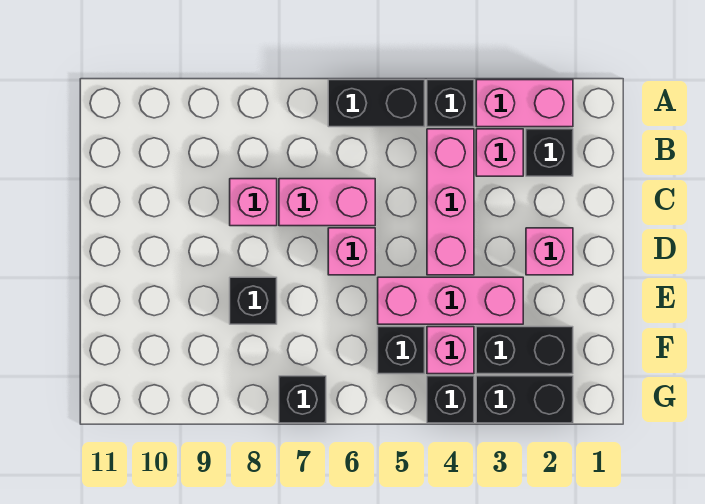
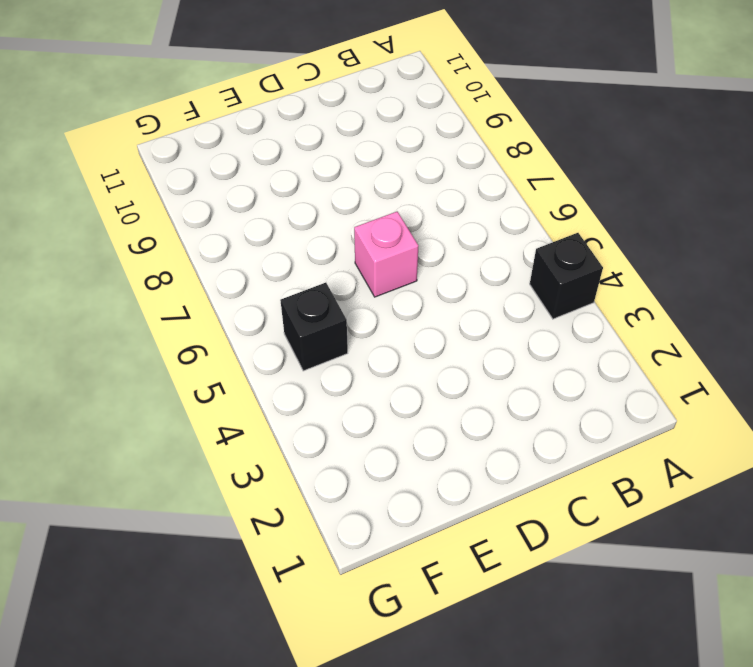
none -> pink brick A2:A3 level 1
none -> black brick A5:A6 level 1
none -> black brick B2 level 1

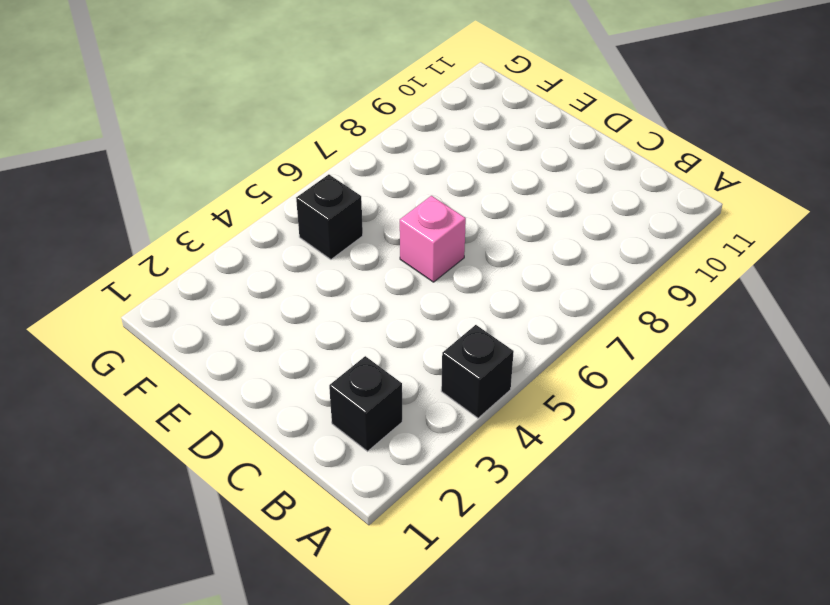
none -> pink brick A2:A3 level 1
none -> black brick A5:A6 level 1
none -> pink brick B3 level 1

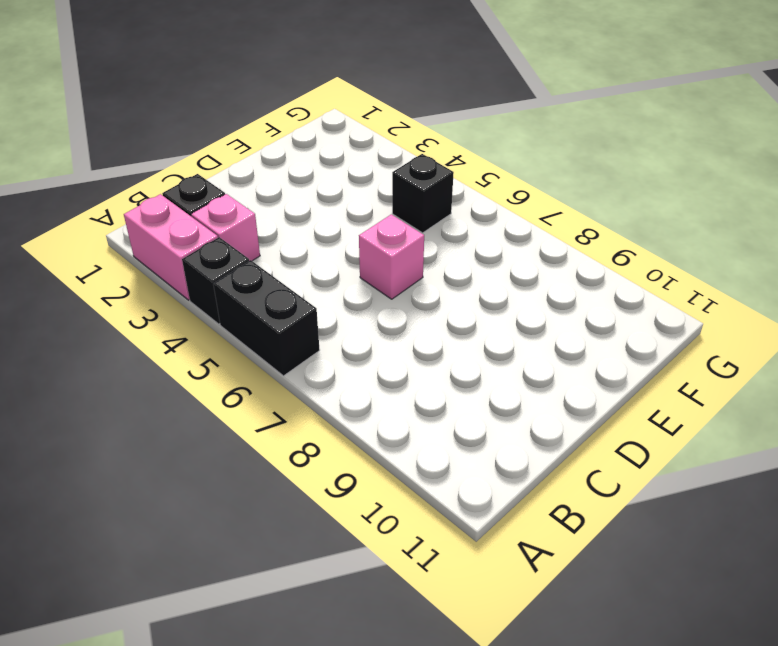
none -> pink brick B4:D4 level 1
none -> pink brick C6:C7 level 1
none -> pink brick C8 level 1

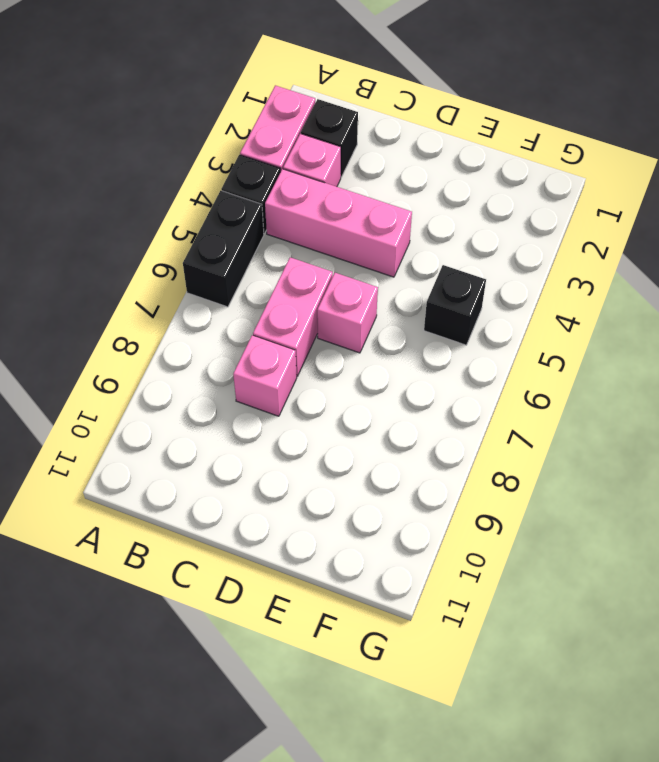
none -> pink brick D2 level 1
none -> pink brick E3:E5 level 1
none -> black brick E8 level 1

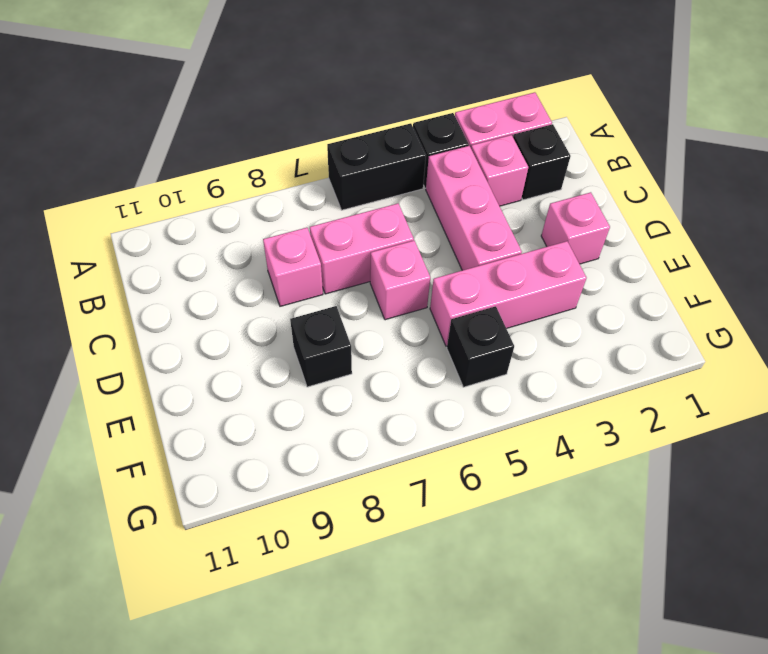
none -> black brick F2:F3 level 1
none -> pink brick F4 level 1
none -> black brick G2:G3 level 1

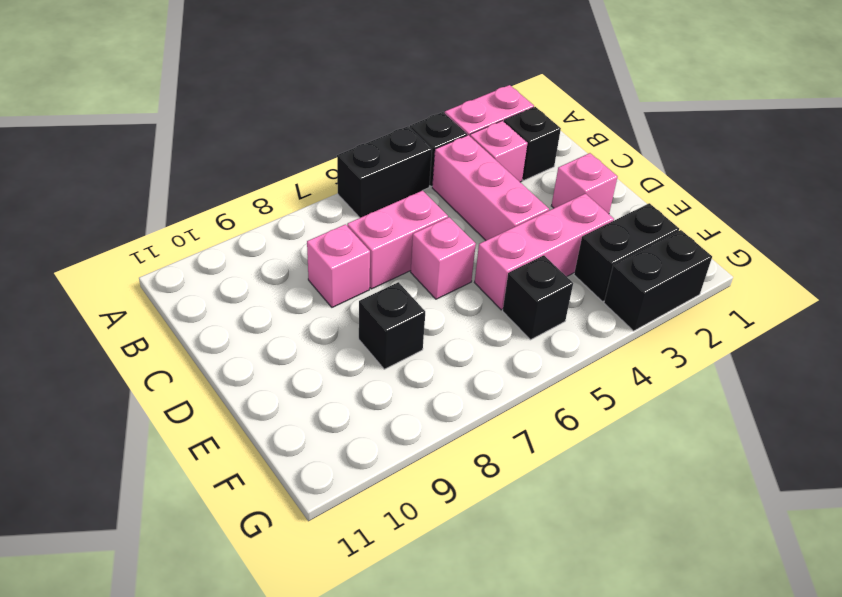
none -> pink brick F4 level 1
none -> black brick G4 level 1
none -> black brick G7 level 1

